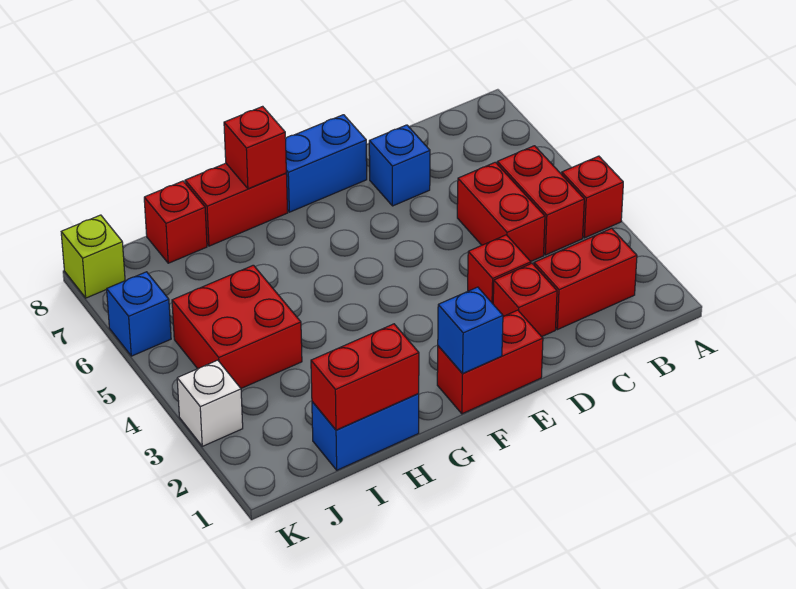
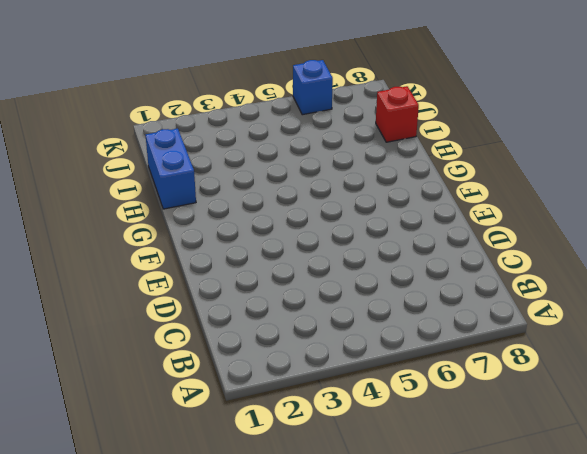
none -> red brick A4 level 1
none -> red brick B2:C2 level 1
none -> red brick B4:B5 level 1

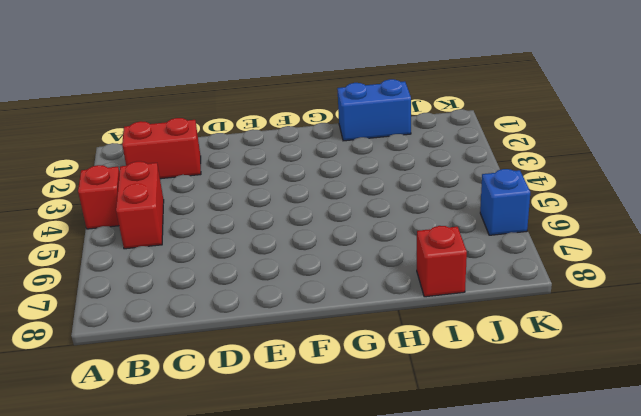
none -> red brick C4:C5 level 1
none -> red brick D2 level 1
none -> red brick D3 level 1

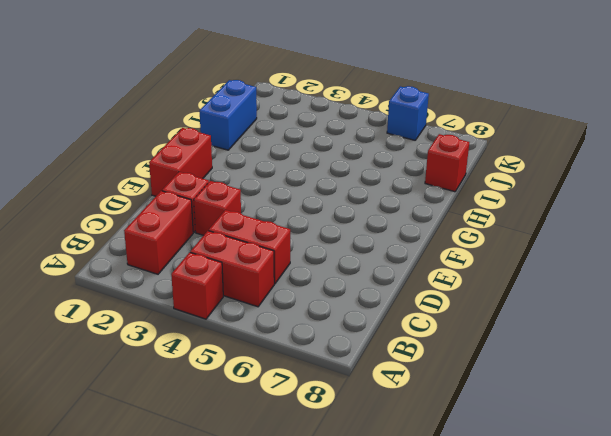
none -> blue brick D7 level 1
none -> blue brick E8:F8 level 1
none -> red brick G8:H8 level 1

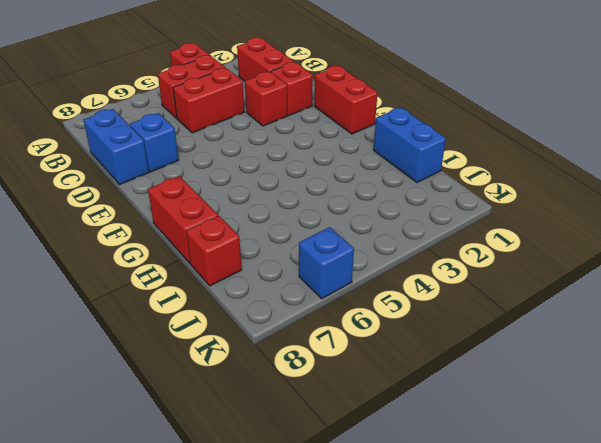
blue brick C8:D8 level 1 -> blue brick E8:F8 level 1
none -> red brick I4:J5 level 1
none -> white brick K3 level 1
none -> lime brick K8 level 1

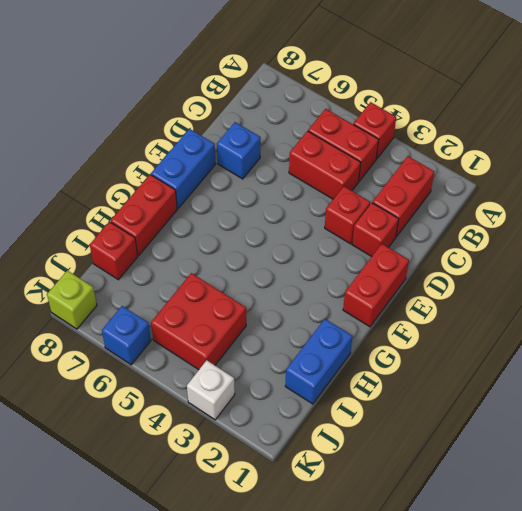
none -> blue brick F1 level 2
none -> red brick G8 level 2
none -> red brick H1:I1 level 2

